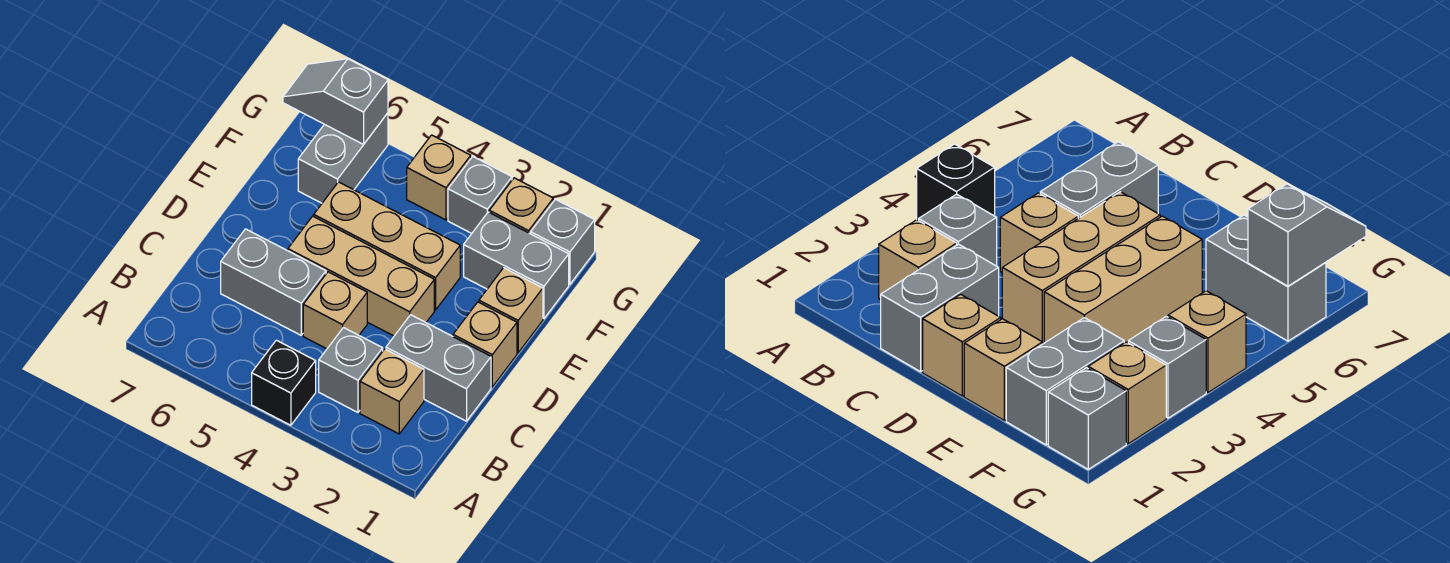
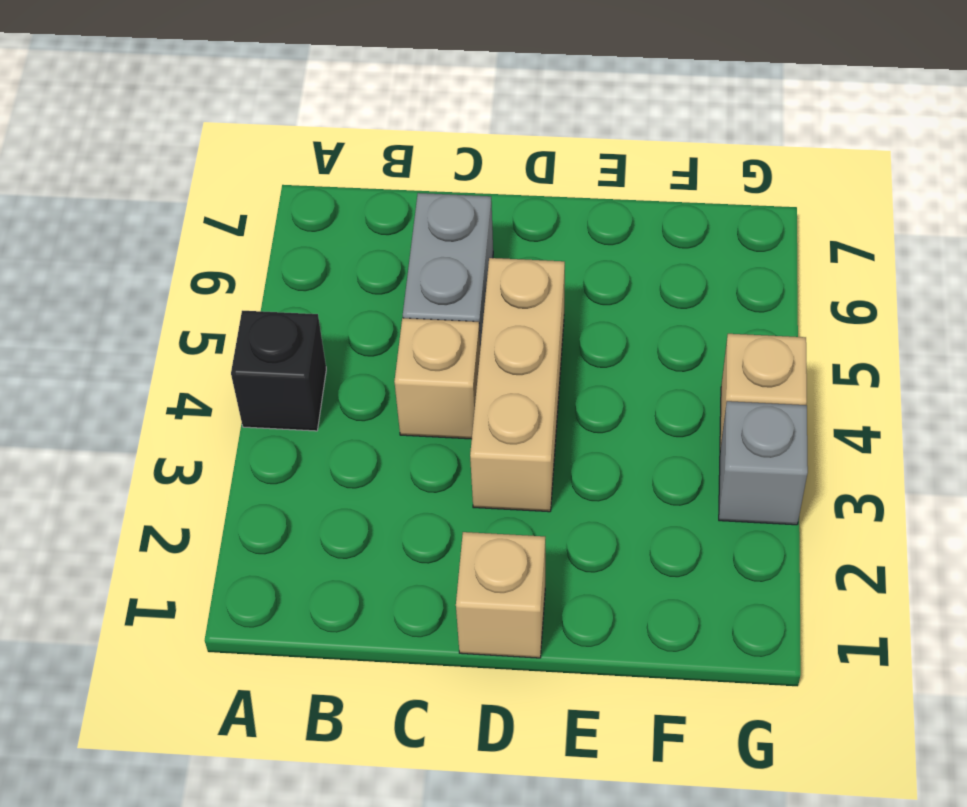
none -> tan brick B2 level 1
none -> grey brick B3 level 1
none -> grey brick C1:C2 level 1

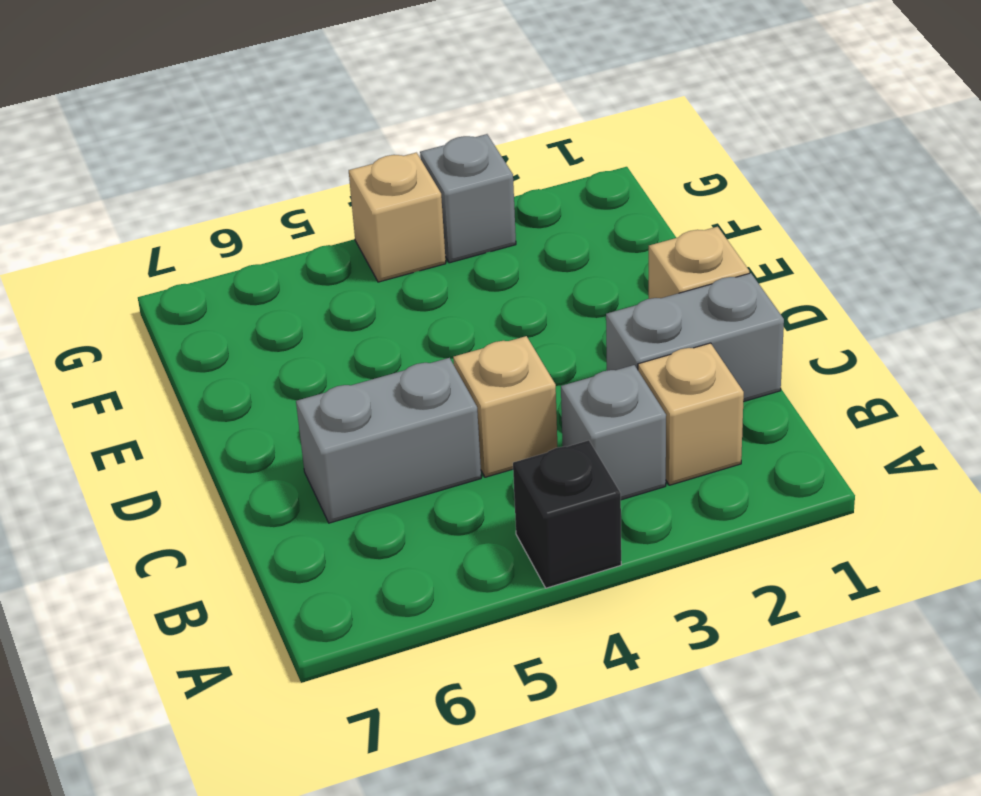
none -> tan brick D3:D5 level 1
none -> tan brick E1 level 1
none -> tan brick E3:E5 level 1

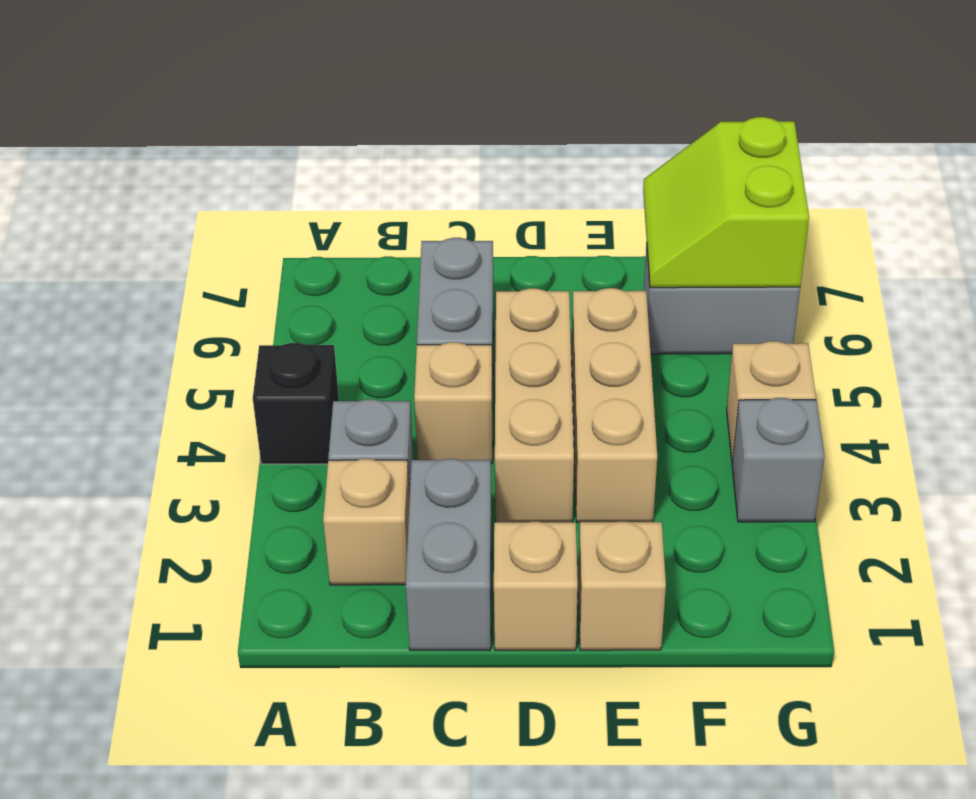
lime slope F6:G7 level 2 top G -> grey slope G6:G7 level 2 top 6
none -> grey brick F1:F2 level 1
none -> grey brick G1 level 1
none -> tan brick G2 level 1

